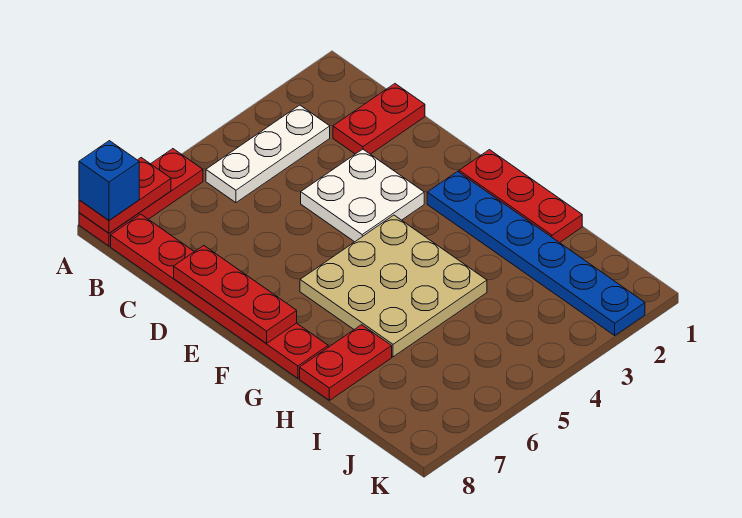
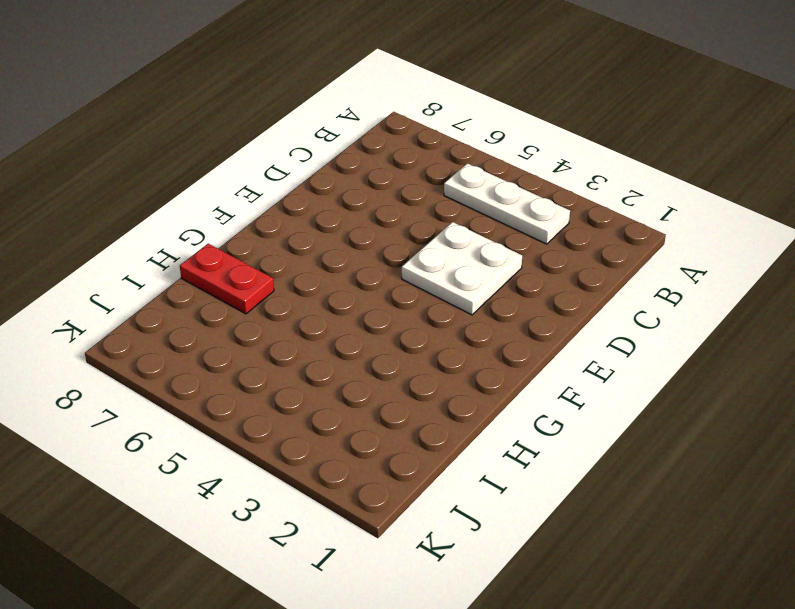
none -> red plate A6:A8 level 1
none -> red plate B8:G8 level 1
none -> red plate C1:C2 level 1

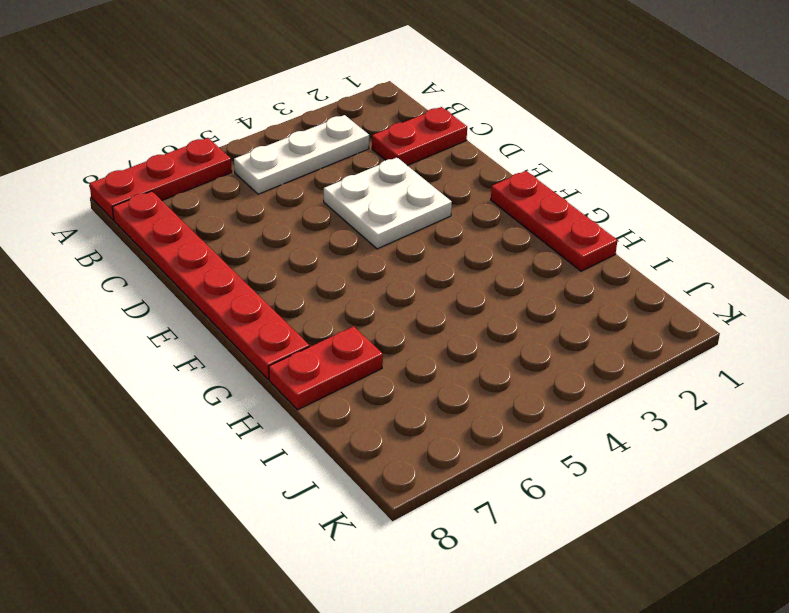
none -> blue plate F2:K2 level 1
none -> tan plate F4:H6 level 1
none -> red plate A7:A8 level 2

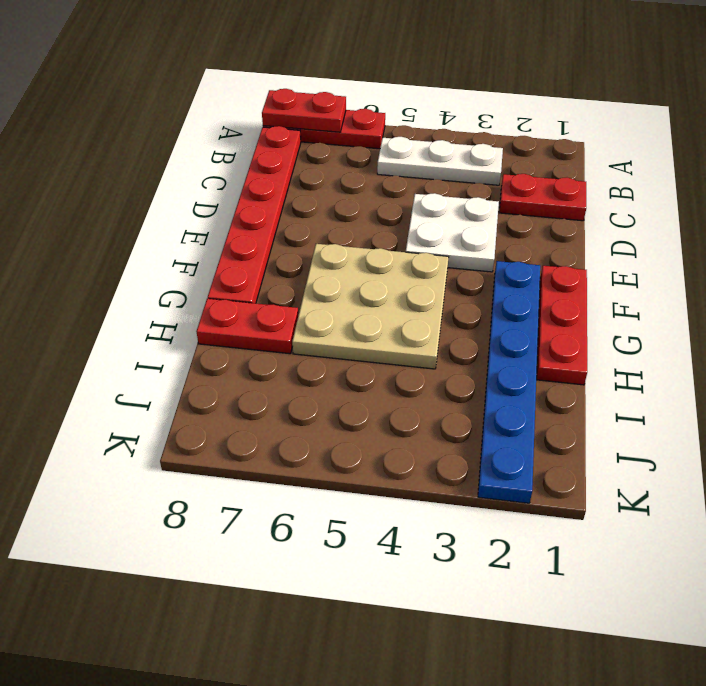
none -> red plate D8:F8 level 2
none -> blue brick A8 level 3

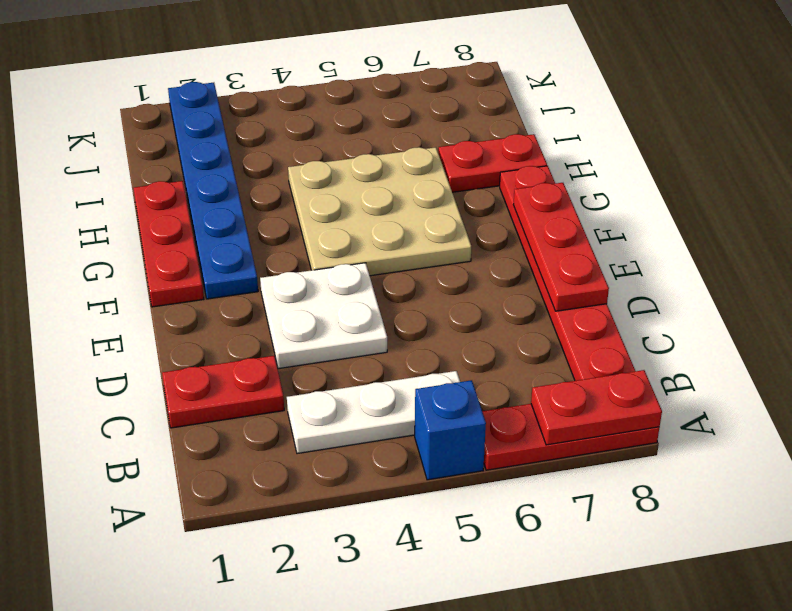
blue brick A5 level 1 -> blue brick A8 level 3

